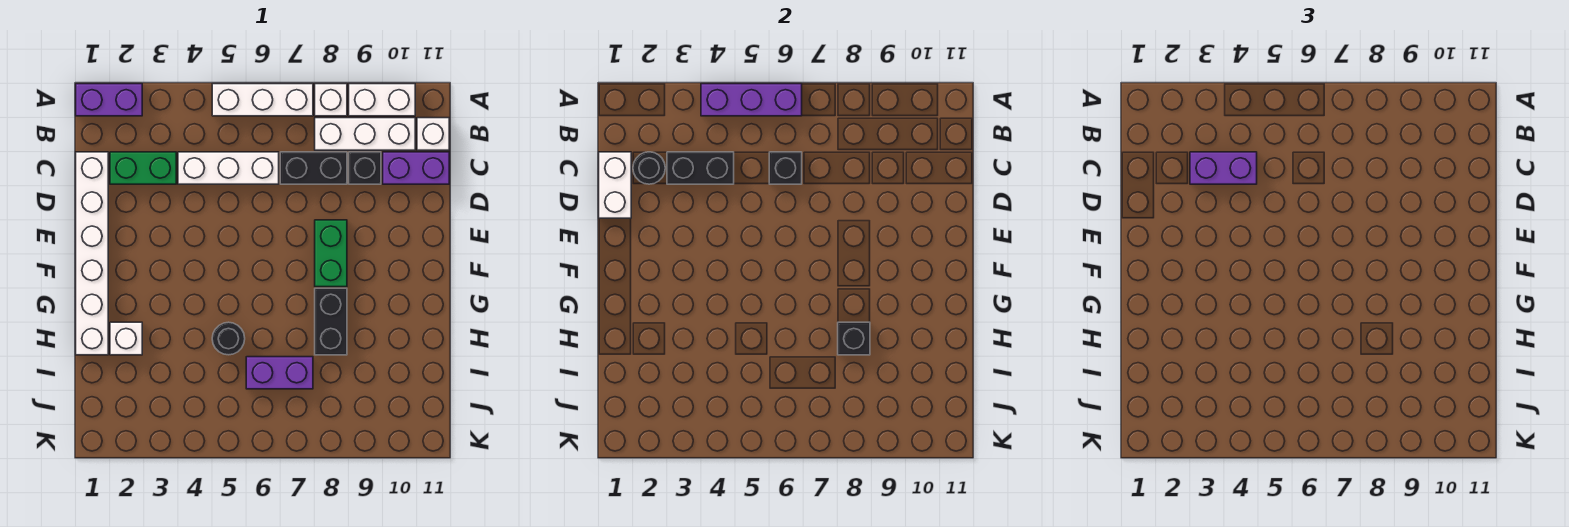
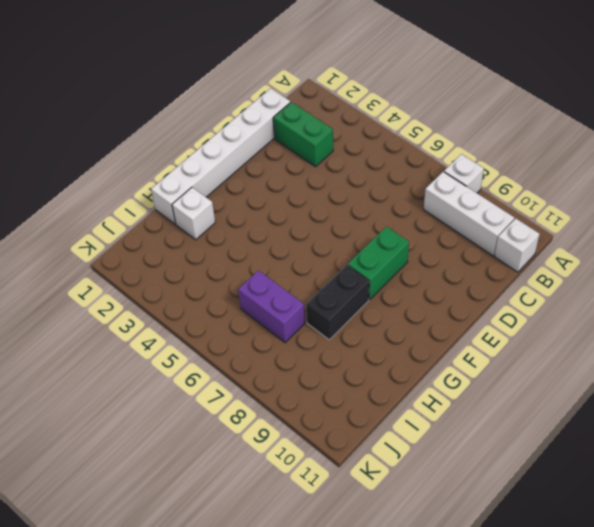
none -> purple brick A1:A2 level 1
none -> white brick A5:A7 level 1
none -> white brick A9:A10 level 1

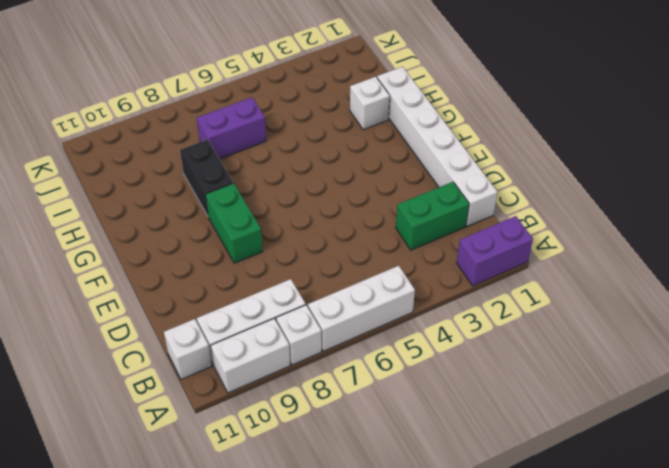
none -> white brick C4:C6 level 1
none -> black brick C7:C8 level 1
none -> black brick C9 level 1

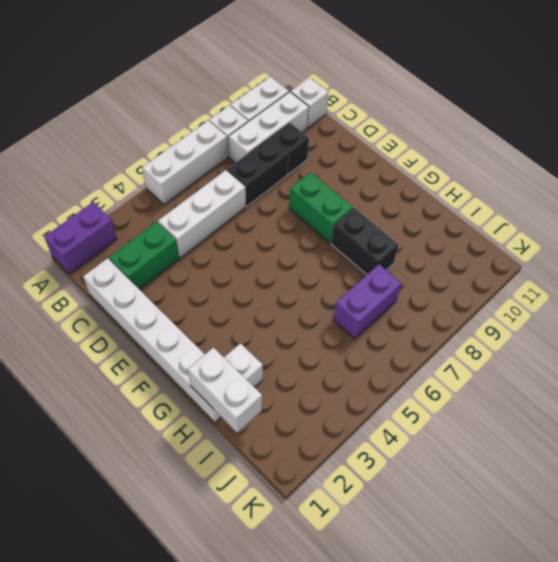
white brick H1:I1 level 2 -> white brick C1:D1 level 2
none -> purple brick C10:C11 level 1
none -> black round brick H5 level 1
none -> purple brick A4:A6 level 2

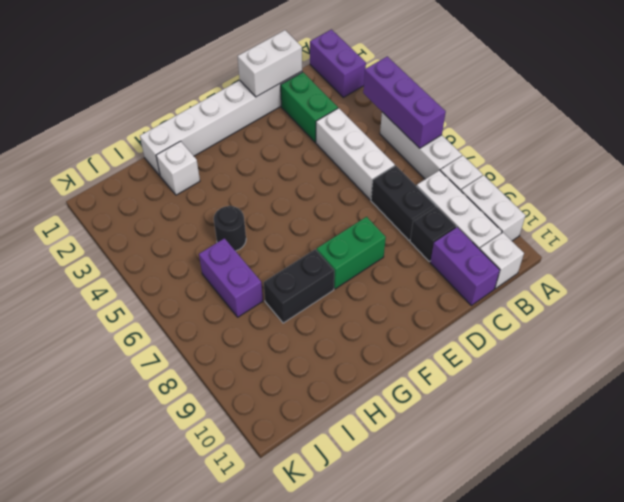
none -> black round brick C2 level 2
none -> black brick C3:C4 level 2
none -> black brick C6 level 2

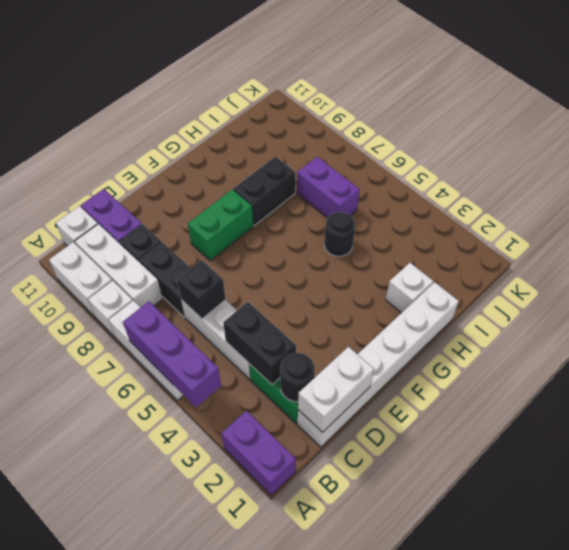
none -> black brick H8 level 2
none -> purple brick C3:C4 level 3

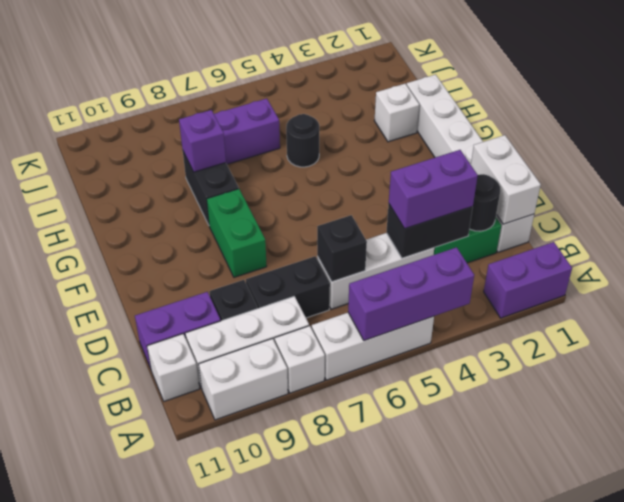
purple brick H8 level 2 -> black brick H8 level 2

